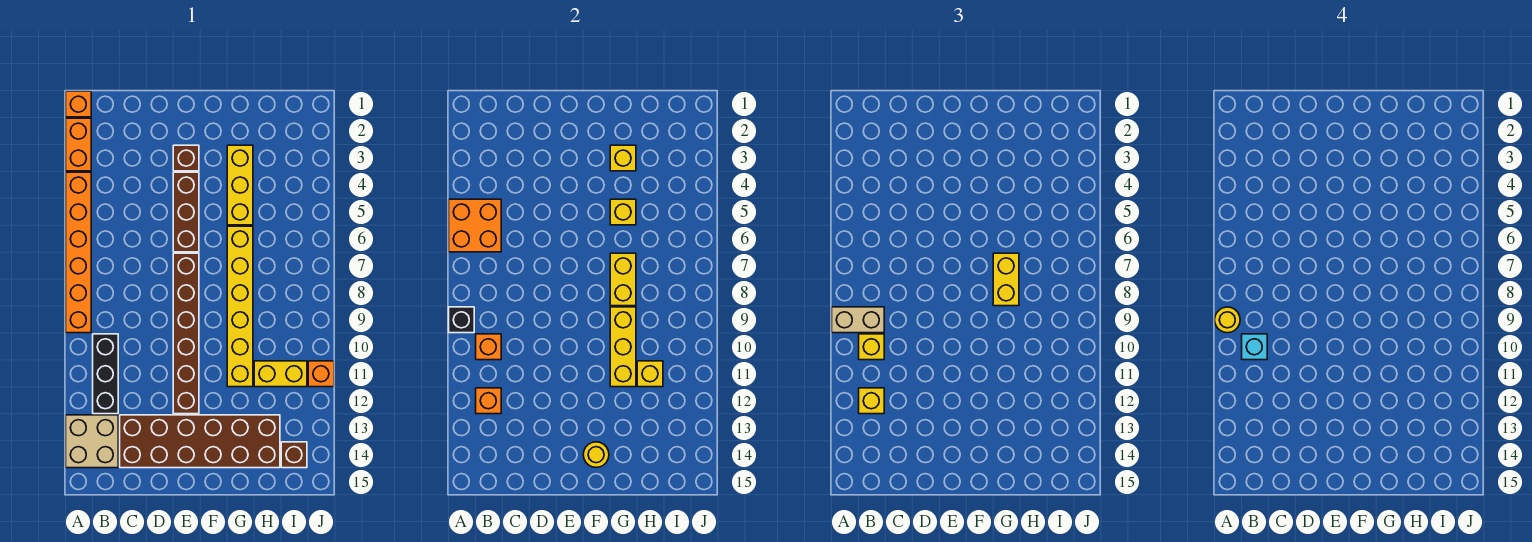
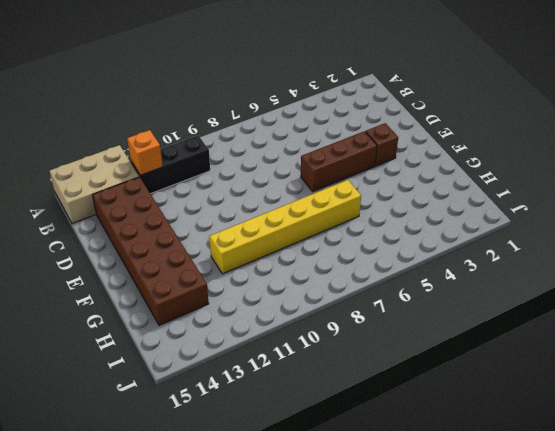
tan brick A13:B15 level 1 -> tan brick A13:B14 level 1
none -> orange brick A1 level 1
none -> orange brick A2:A3 level 1
none -> orange brick A4:A9 level 1
none -> brown brick E7:E12 level 1

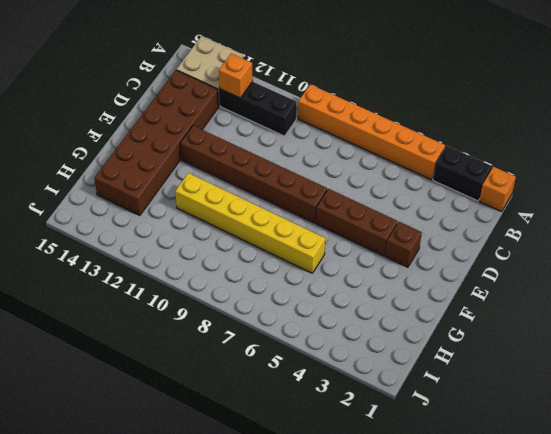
black brick A2:A3 level 1 -> orange brick A2:A3 level 1
none -> yellow brick G3:G5 level 1
none -> yellow brick H11:I11 level 1
none -> brown brick I14 level 1
none -> orange brick J11 level 1

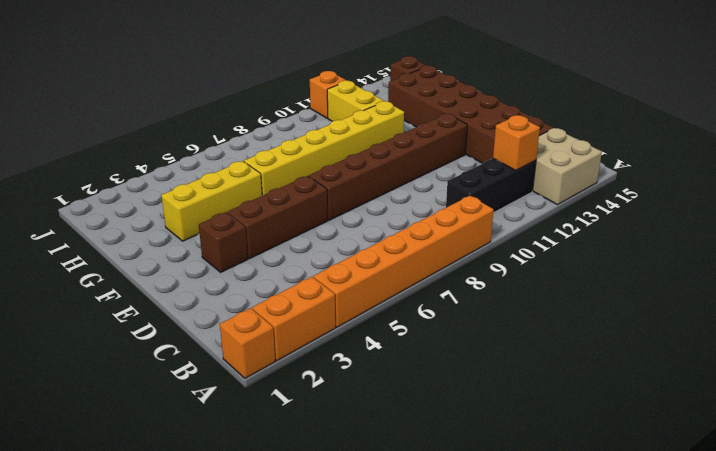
none -> orange brick A5:B6 level 2
none -> black brick A9 level 2
none -> orange brick B10 level 2
none -> yellow round brick F14 level 2

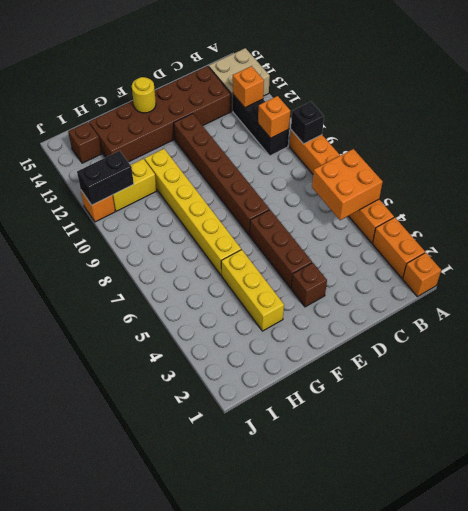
black brick I11:J11 level 2 -> none
none -> yellow brick G3 level 2
none -> yellow brick G5 level 2
none -> yellow brick G7:G8 level 2
none -> yellow brick G9:G11 level 2

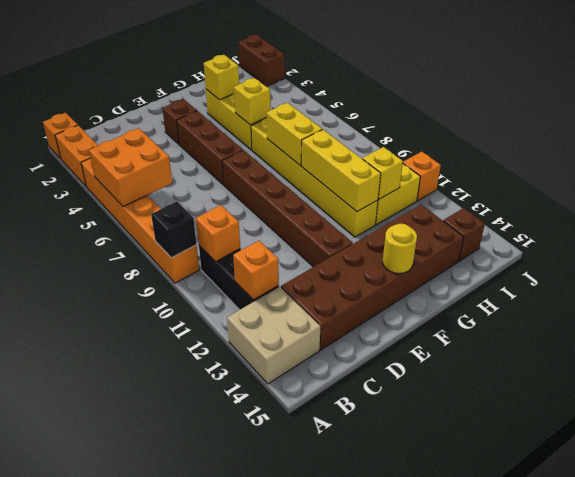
brown brick J1:J2 level 1 -> none
none -> tan brick A9:B9 level 3
none -> yellow brick B10 level 3
none -> yellow brick B12 level 3
none -> yellow brick G7:G8 level 3

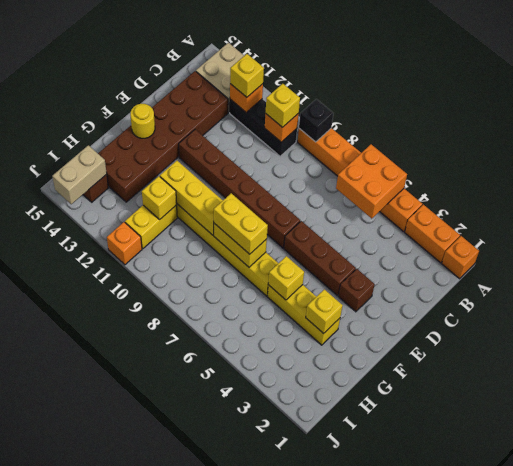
tan brick I14:J14 level 2 -> tan brick A9:B9 level 3
none -> yellow round brick A9 level 4
none -> cyan brick B10 level 4

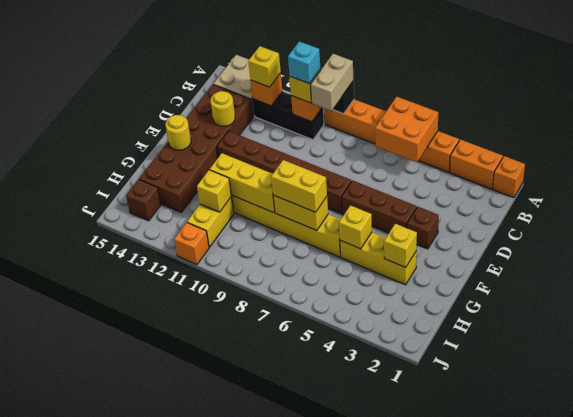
yellow round brick D13 level 2 -> yellow round brick A9 level 4

